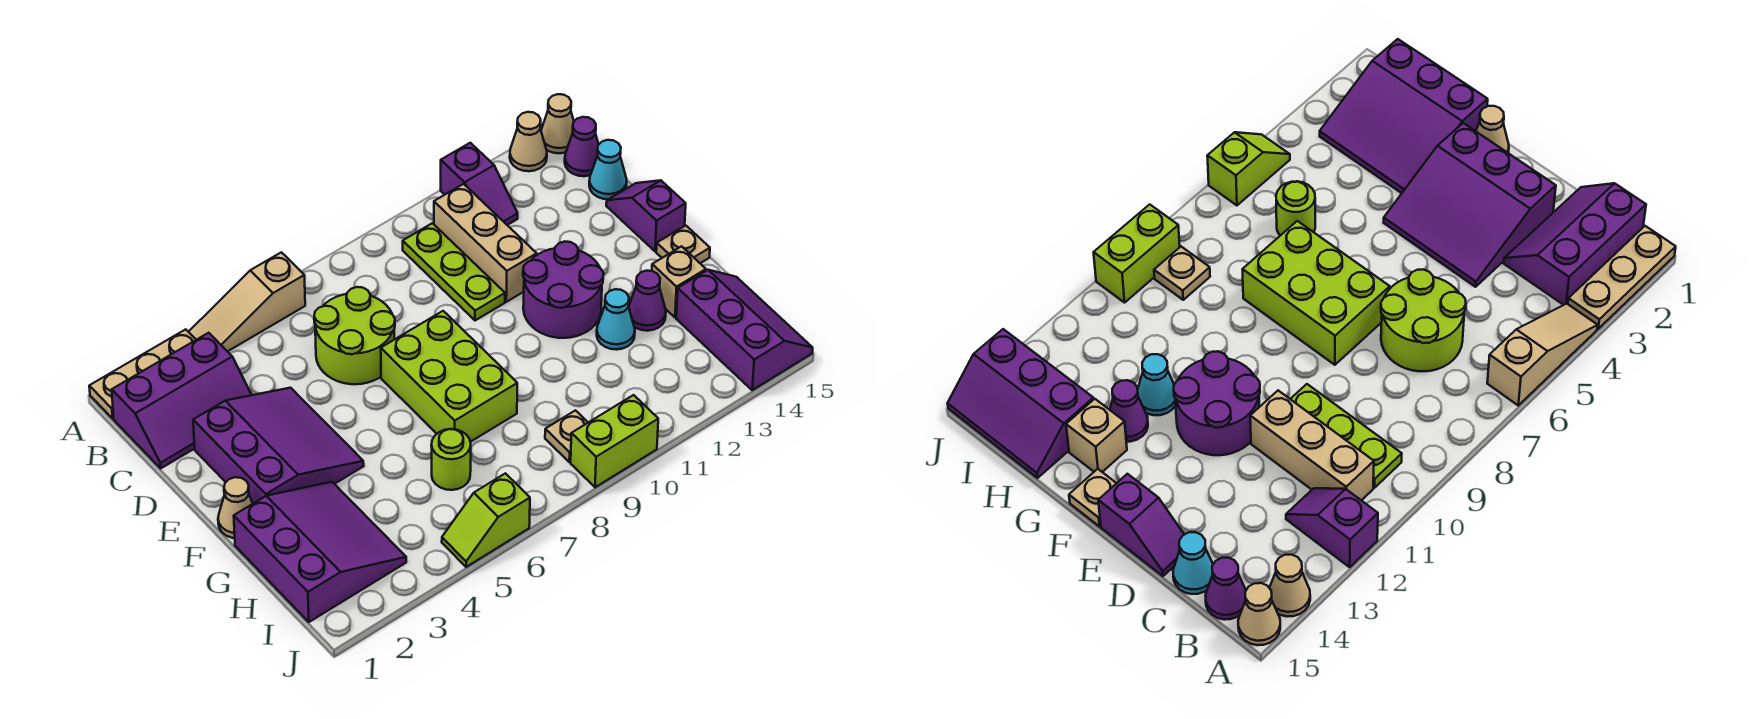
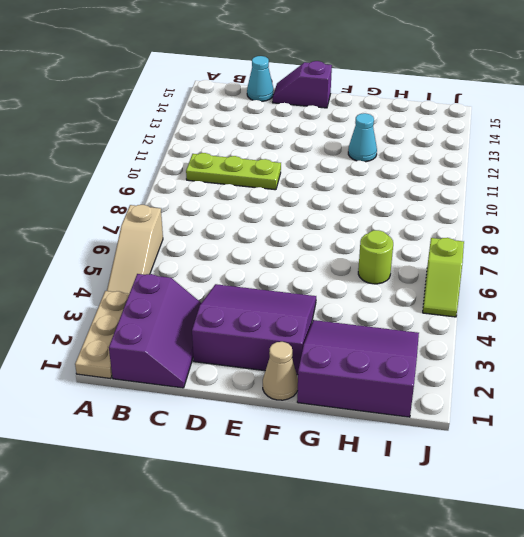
none -> purple slope A12:B12 level 1 top A
none -> tan cone A14 level 1
none -> tan cone A15 level 1

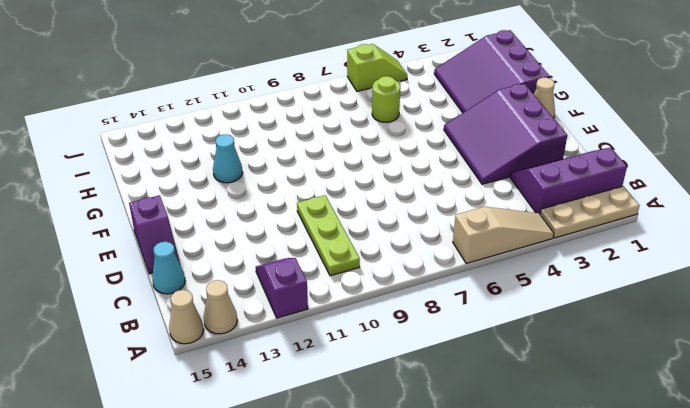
none -> tan brick B11:D11 level 1
none -> purple cone B15 level 1
none -> lime round brick C6:D7 level 1

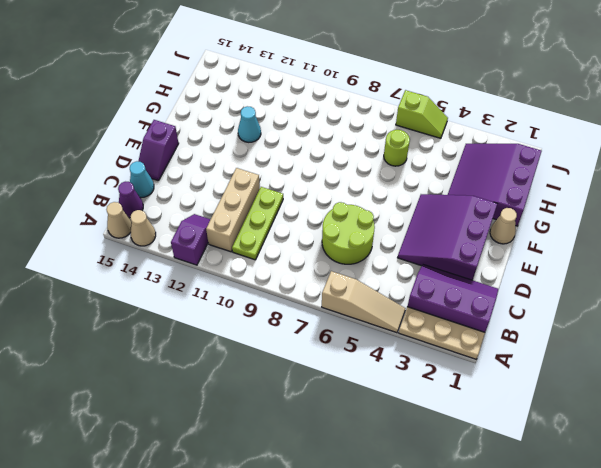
none -> lime brick E7:G8 level 1
none -> purple round brick E11:F12 level 1
none -> tan plate F15 level 1

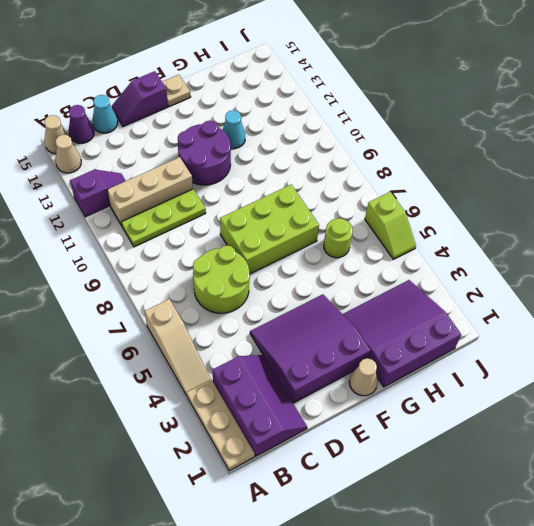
none -> purple cone G13 level 1
none -> tan brick G14 level 1
none -> purple slope H14:J15 level 1 top 14

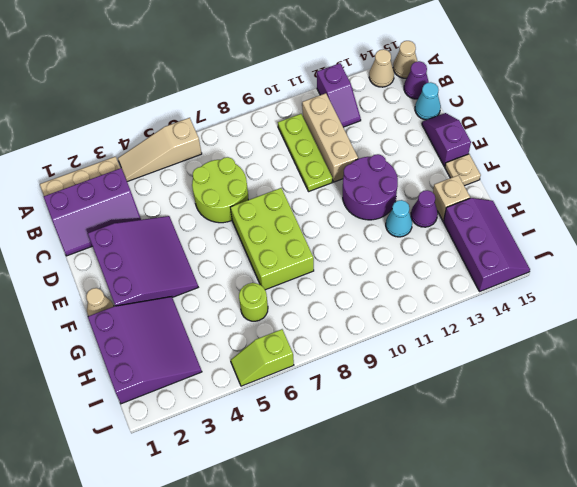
none -> tan plate I9 level 1
none -> lime brick J9:J10 level 1

